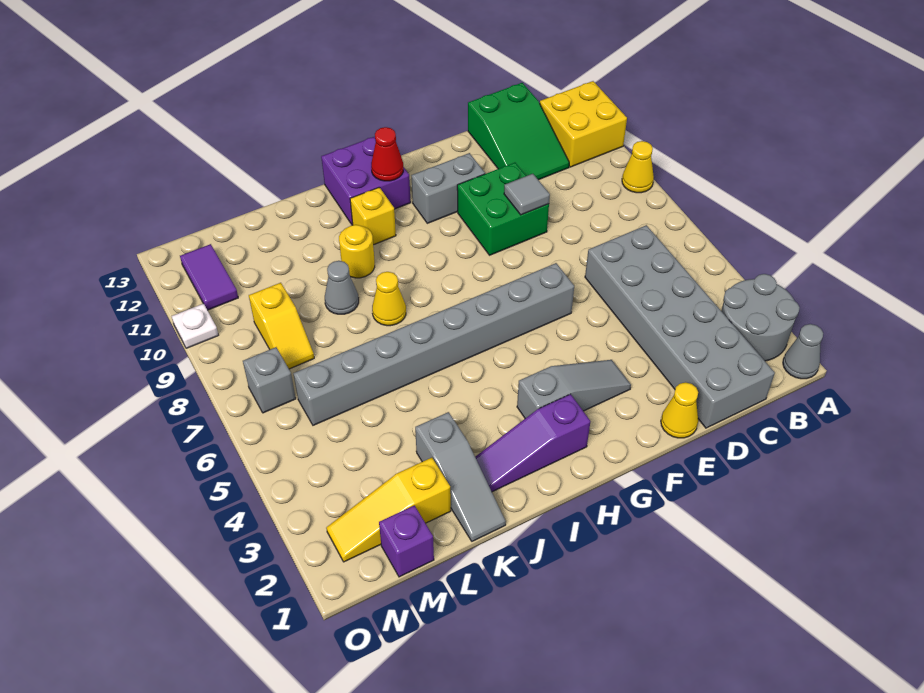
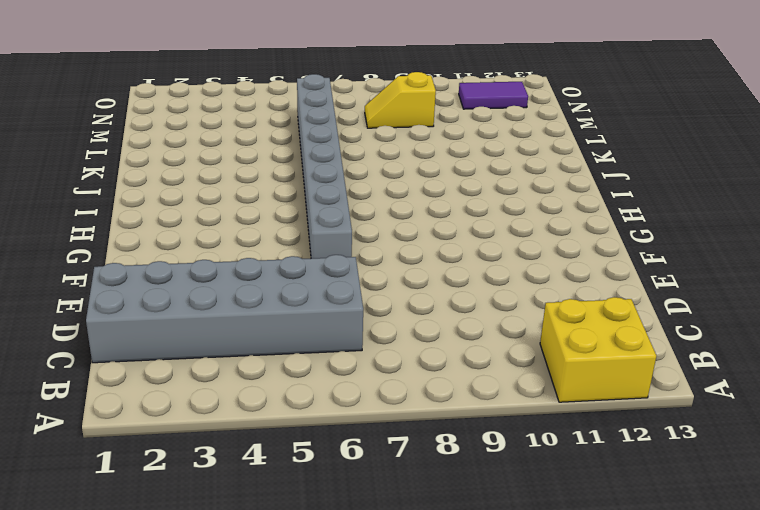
none -> grey cone A1 level 1
none -> grey round brick A2:B3 level 1
none -> yellow cone A9 level 1

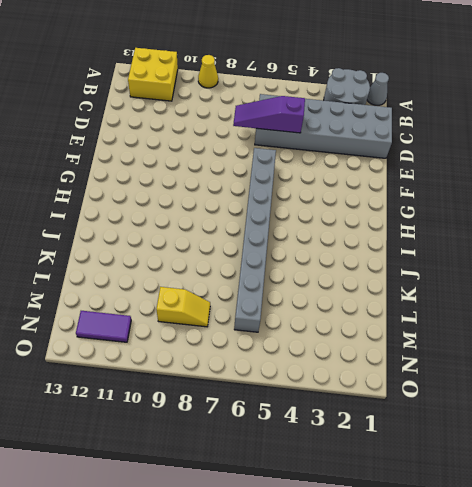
purple slope D5:D7 level 2 top 5 -> purple slope H2:J2 level 1 top H
none -> green slope C11:D13 level 1 top 13
none -> yellow cone E1 level 1
none -> green brick E9:F10 level 1

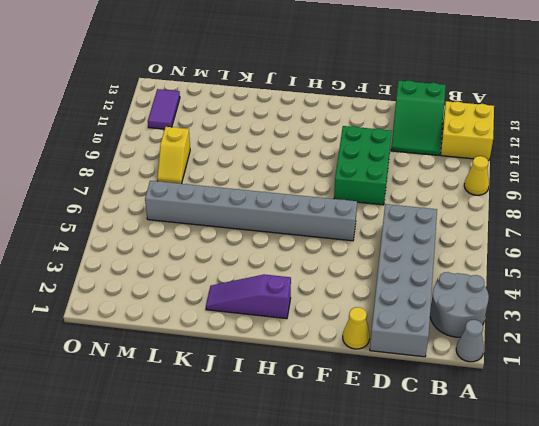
green brick E8:F10 level 1 -> green brick E9:F10 level 1
none -> grey slope F3:H3 level 1 top H
none -> grey brick F11:G11 level 1
none -> purple brick H12:I13 level 1

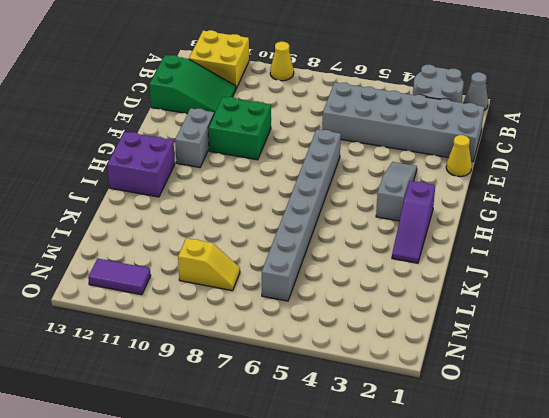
none -> yellow brick I11 level 1
none -> yellow cone J8 level 1
none -> yellow round brick J10 level 1

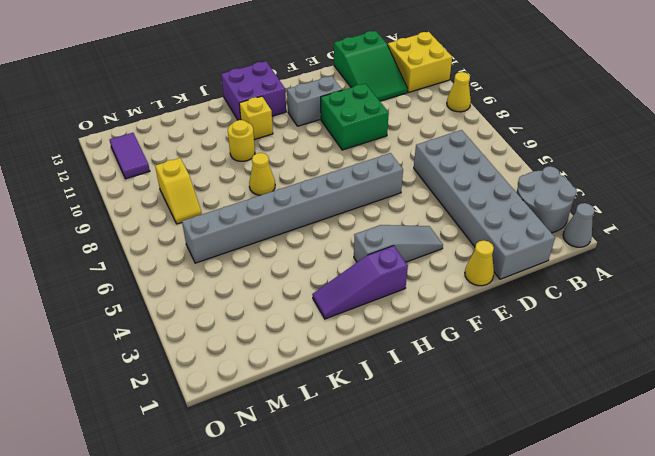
none -> grey slope K1:K3 level 1 top 3
none -> grey cone K9 level 1
none -> yellow slope L2:N2 level 1 top L

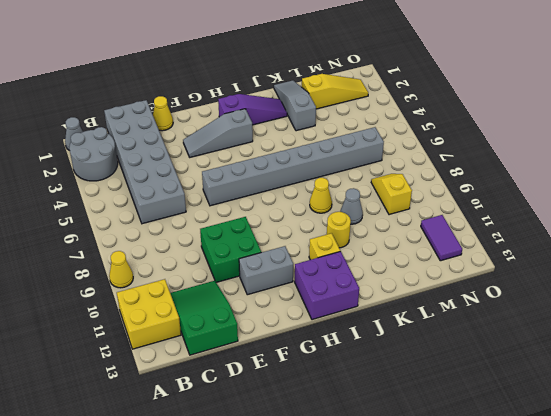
none -> purple brick M1 level 1
none -> grey brick N7 level 1
none -> white plate O10 level 1

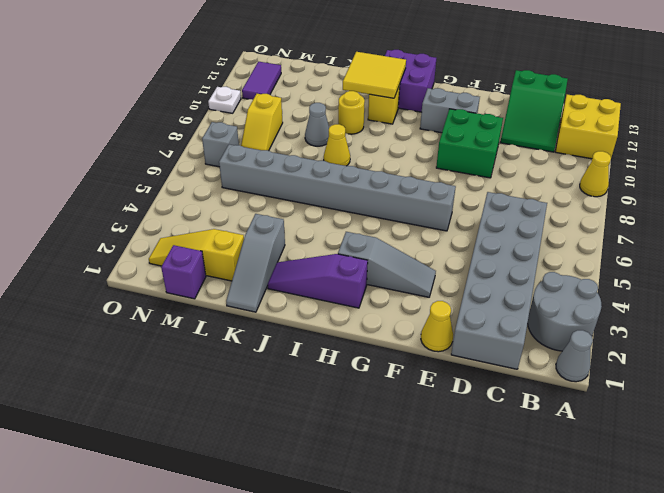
yellow tile I11:J12 level 2 -> none
none -> grey tile E9 level 2
none -> red cone H12 level 2

